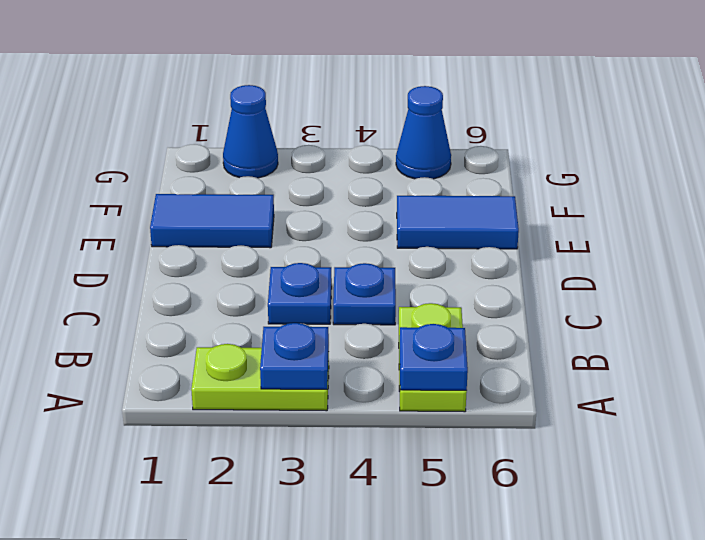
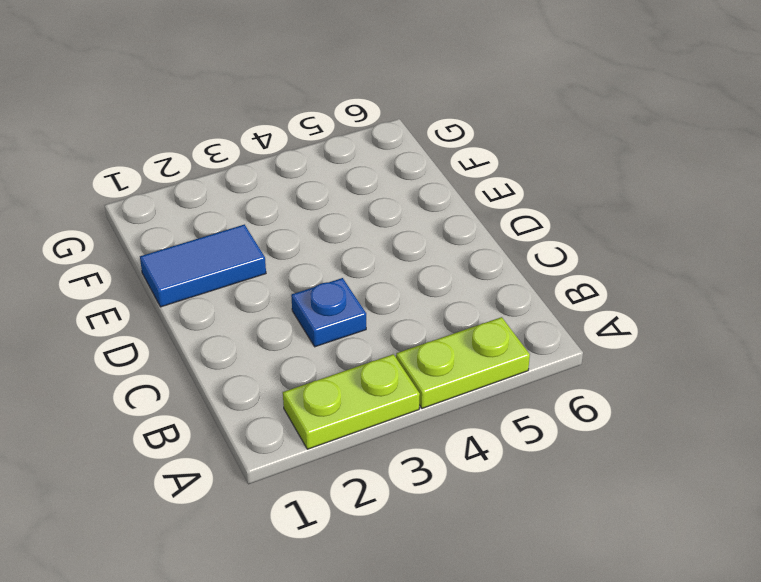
lime plate A4:A5 level 1 -> lime plate A5:B5 level 1
none -> blue plate C4 level 1
none -> blue tile E5:E6 level 1

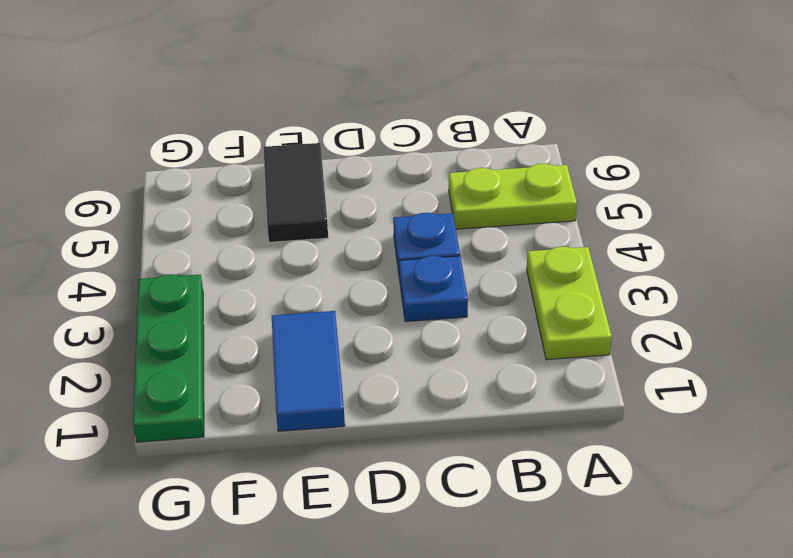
black tile E5:E6 level 1 -> blue tile E5:E6 level 1
green plate G1:G3 level 1 -> blue cone G2 level 1
none -> blue cone G5 level 1
none -> blue plate A3 level 2

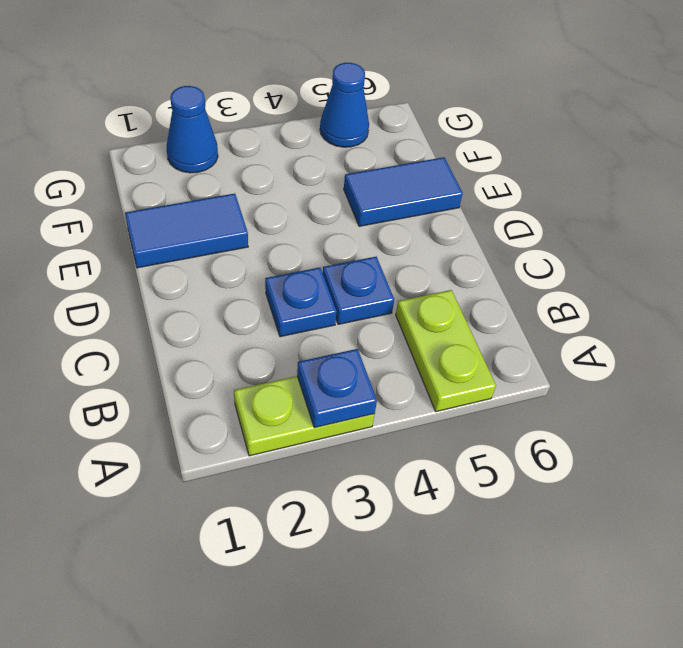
none -> blue plate A5 level 2

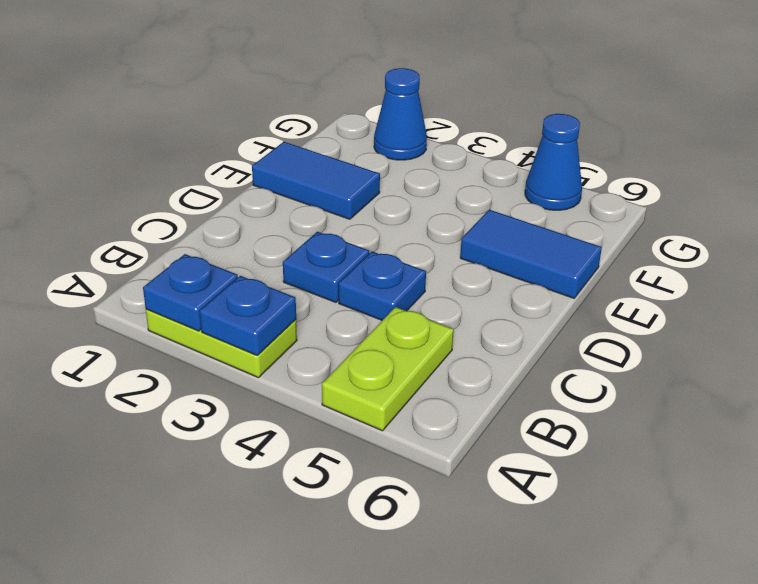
blue plate A2 level 2 -> blue plate A5 level 2

